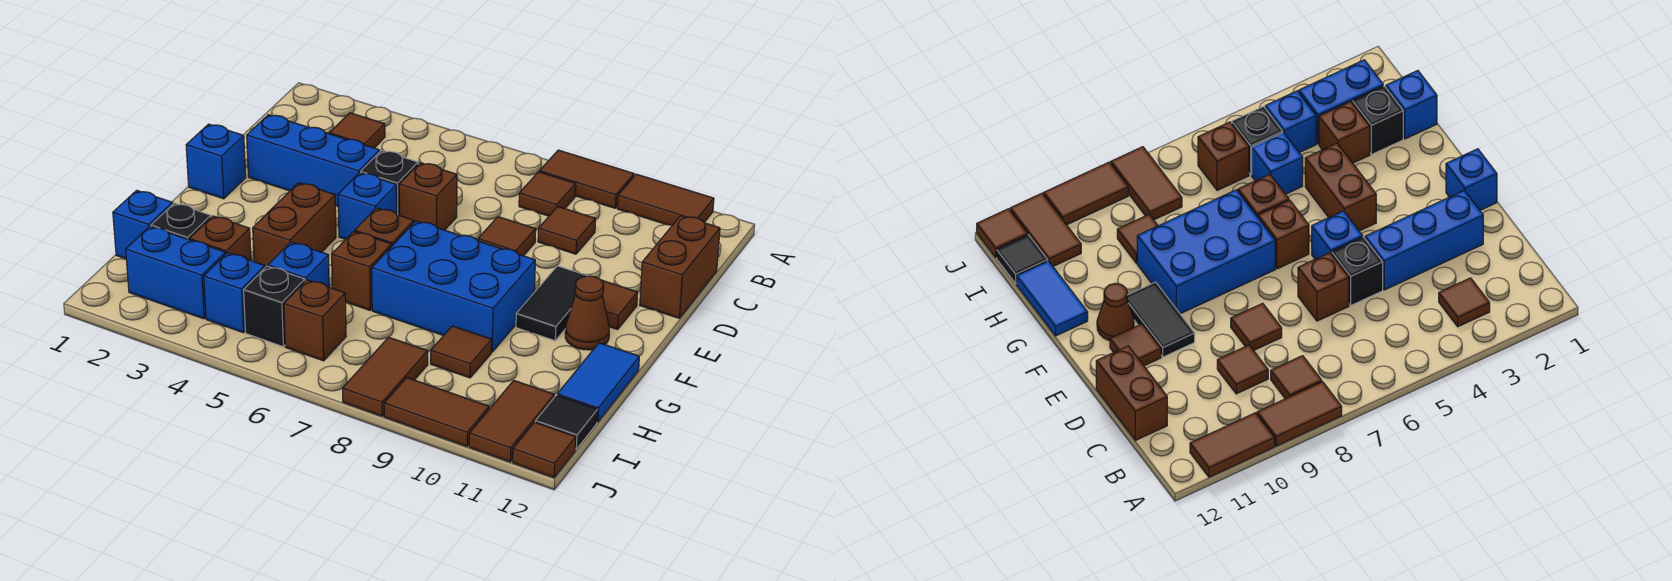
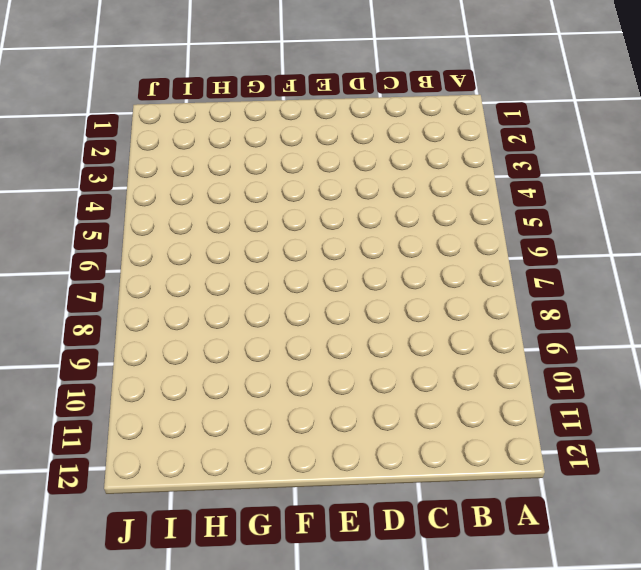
none -> brown tile A8:A9 level 1
none -> brown tile A10:A11 level 1
none -> brown tile B3 level 1
none -> brown tile B8 level 1

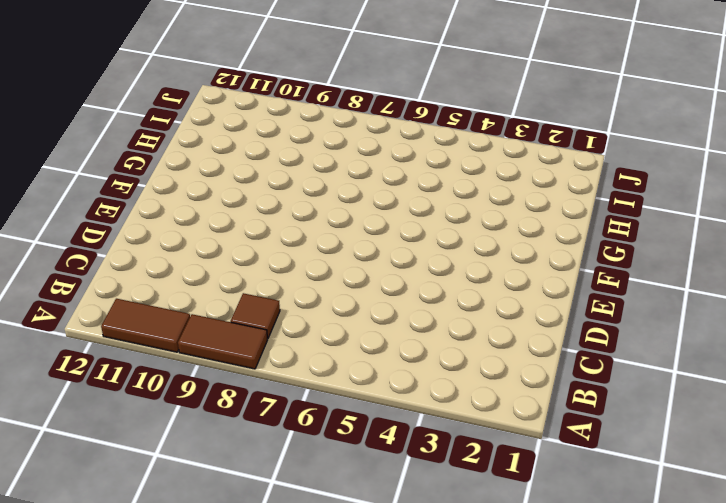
none -> brown tile B3 level 1
none -> brown tile C9 level 1
none -> brown brick C12:D12 level 1
none -> blue brick D2:D4 level 1

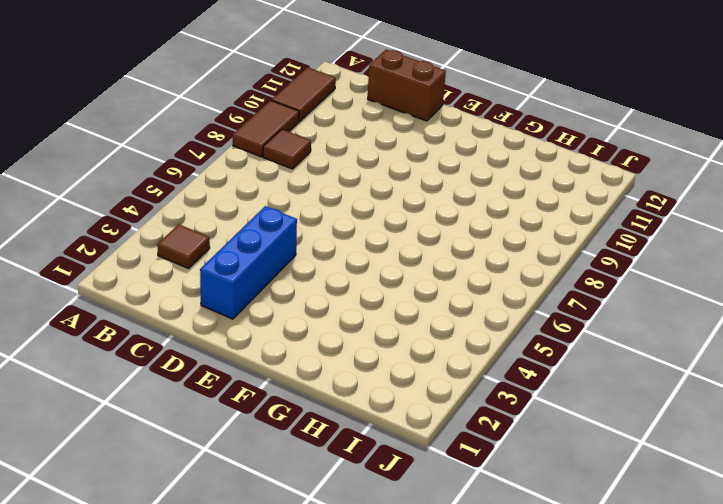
none -> brown tile C9 level 1
none -> black brick D5 level 1
none -> brown brick D6 level 1
none -> brown tile D8 level 1

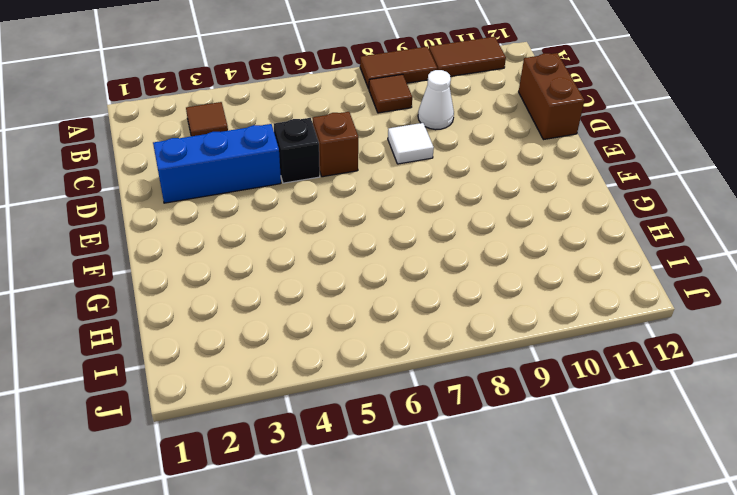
white cone C9 level 1 -> brown tile C9 level 1
white tile D8 level 1 -> brown tile D8 level 1
none -> blue brick E1 level 1
none -> blue brick E5 level 1
none -> black tile E10:F10 level 1
none -> brown tile E11 level 1

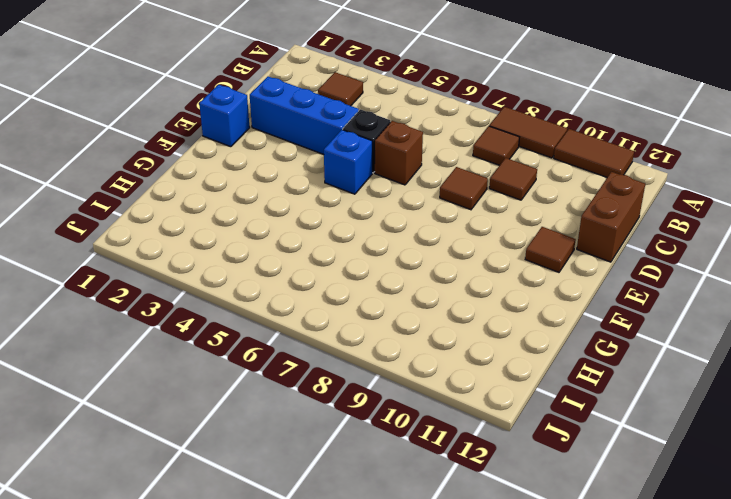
none -> black tile E10:F10 level 1
none -> brown brick F4:G4 level 1
none -> brown brick F6 level 1
none -> blue brick F7:G9 level 1

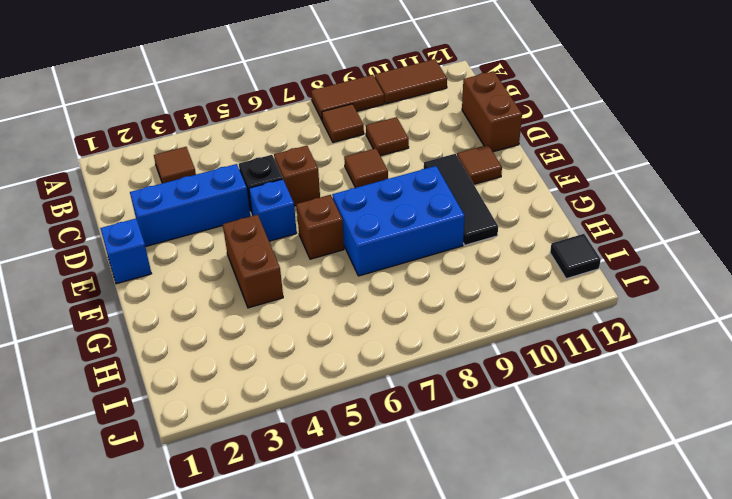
black tile E10:G10 level 1 -> black tile E10:F10 level 1
none -> brown cone F11 level 1
none -> brown brick G6 level 1
none -> blue tile G12:H12 level 1
none -> blue brick H1 level 1

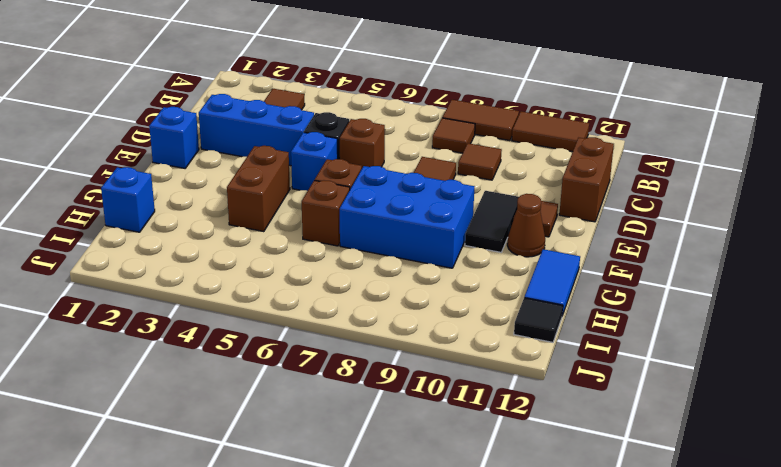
none -> black brick H2 level 1
none -> brown brick H3 level 1
none -> blue brick H5 level 1
none -> brown tile H9 level 1

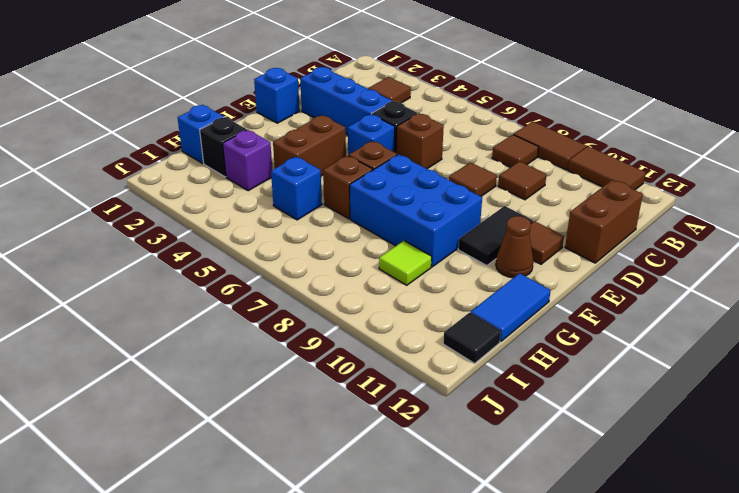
purple brick H3 level 1 -> brown brick H3 level 1
lime tile H9 level 1 -> brown tile H9 level 1
none -> blue brick I2:I3 level 1
none -> blue brick I4 level 1
none -> black brick I5 level 1
none -> brown brick I6 level 1

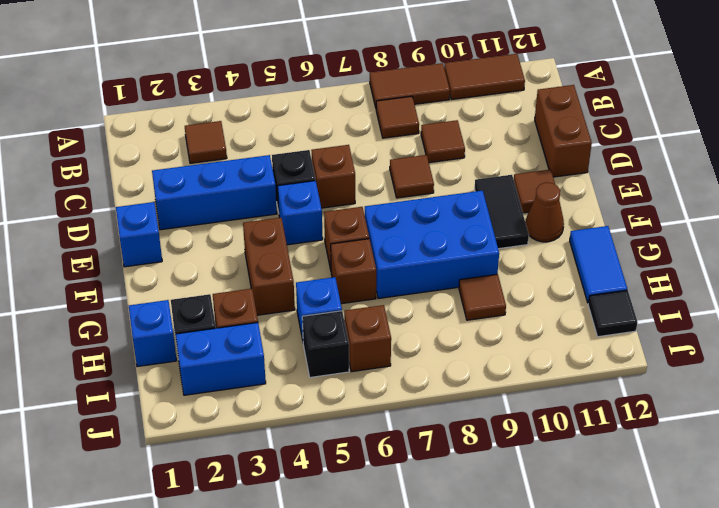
none -> blue brick I4 level 1
none -> brown tile I8:J8 level 1
none -> brown tile I11:J11 level 1
none -> brown tile J9:J10 level 1

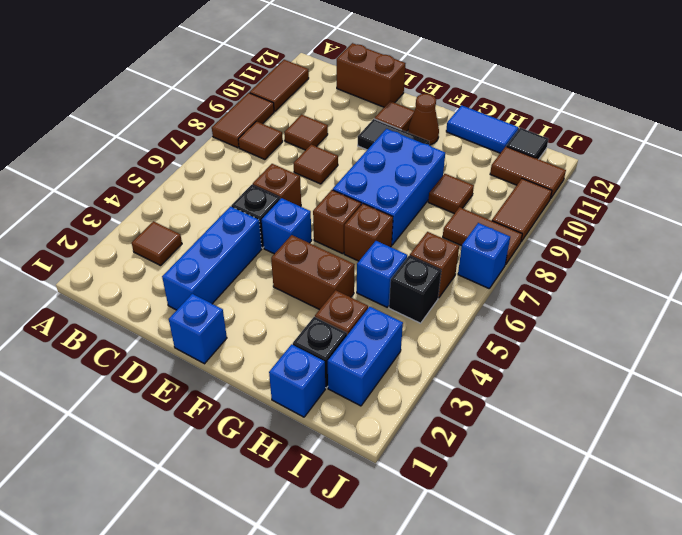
blue brick J7 level 1 -> blue brick I4 level 1
none -> brown tile J12 level 1

